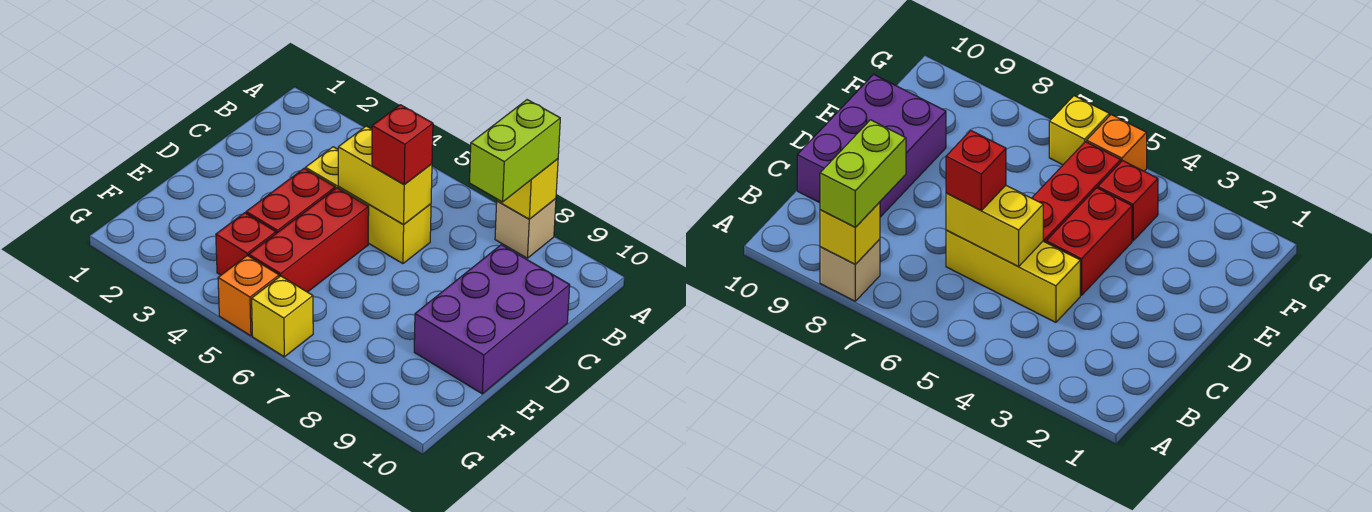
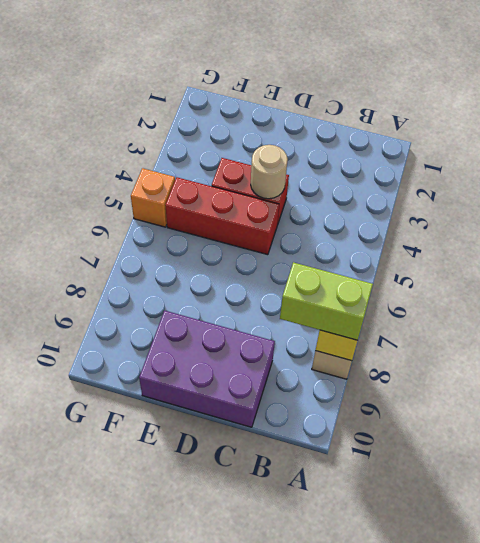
tan round brick D4 level 2 -> none
none -> yellow brick C4:C6 level 1
none -> red brick F4 level 1
none -> yellow brick G6 level 1

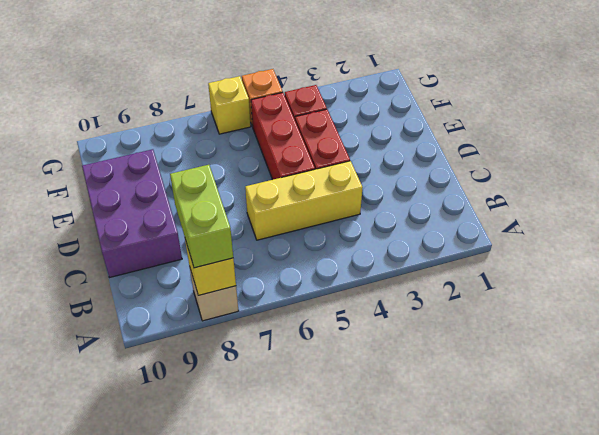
none -> yellow brick C5:C6 level 2
none -> red brick C6 level 3

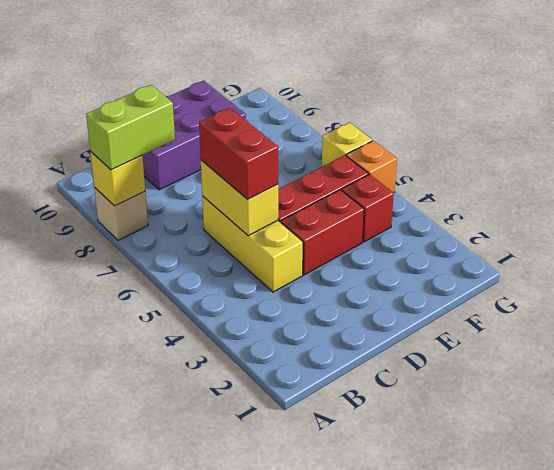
red brick C5:C6 level 3 -> red brick C6 level 3

